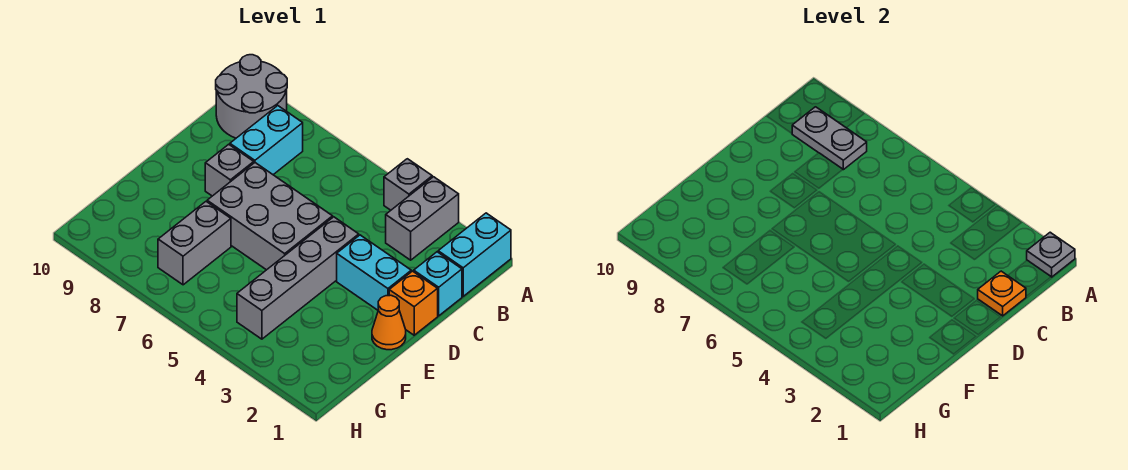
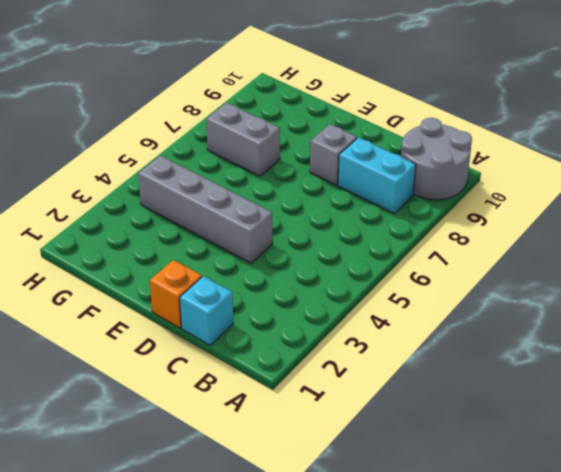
none -> cyan brick A1:B1 level 1
none -> grey brick A3:B3 level 1
none -> grey brick A4 level 1

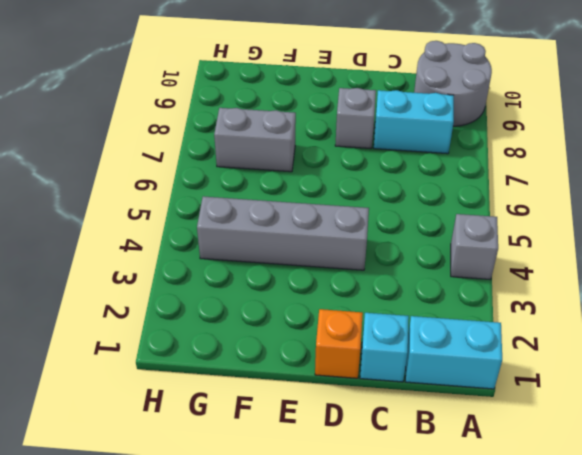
none -> grey brick A3:B3 level 1
none -> cyan brick D2:D3 level 1
none -> grey brick D5:E7 level 1

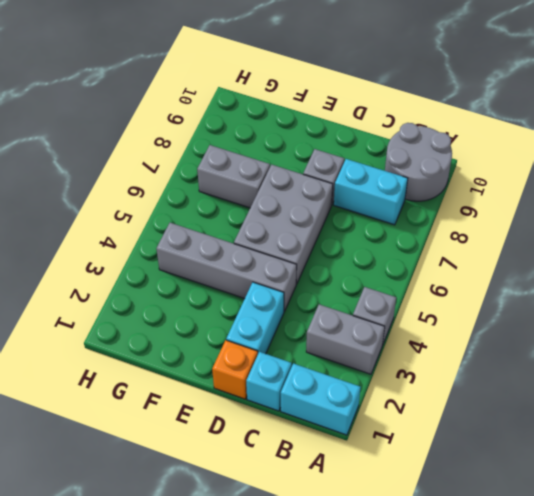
none -> orange cone E1 level 1
none -> grey plate A1 level 2
none -> grey plate B8:B9 level 2

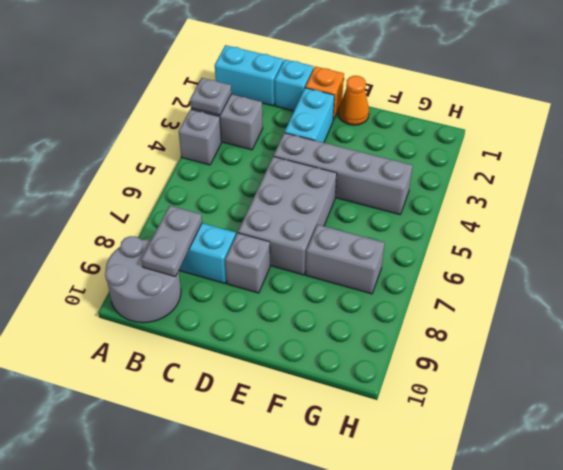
grey plate A3 level 2 -> grey plate A1 level 2
none -> orange plate C1 level 2

